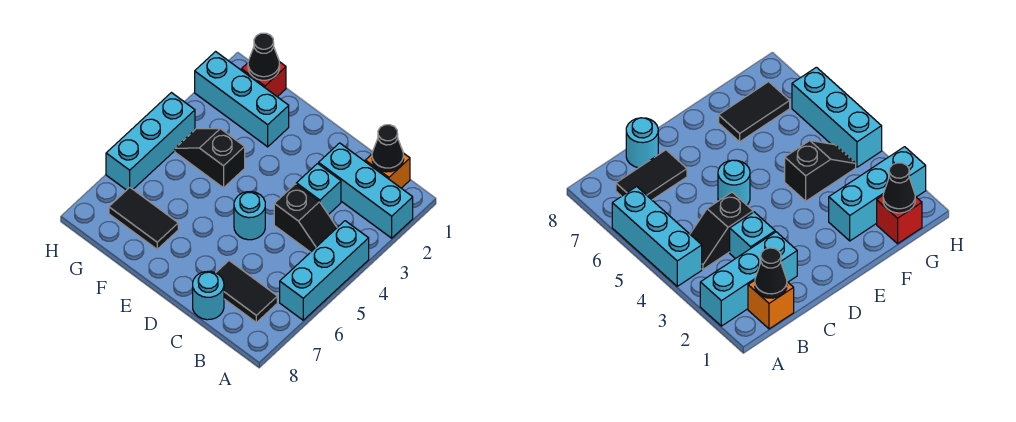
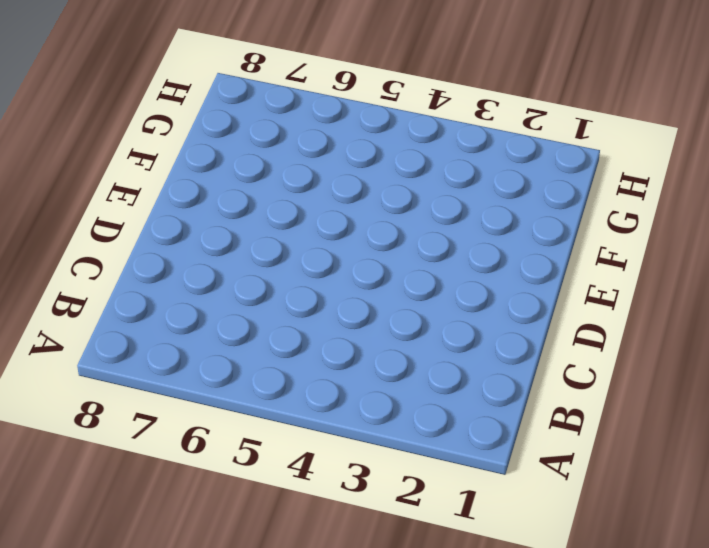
none -> cyan brick A2:C2 level 1
none -> cyan brick A4:A6 level 1
none -> orange brick B1 level 1

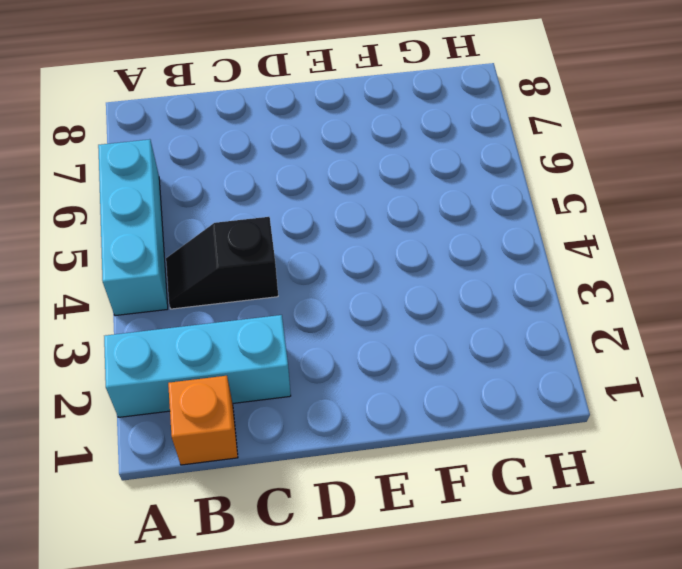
none -> black tile B7:C7 level 1
none -> cyan brick C3 level 1
none -> cyan round brick C8 level 1

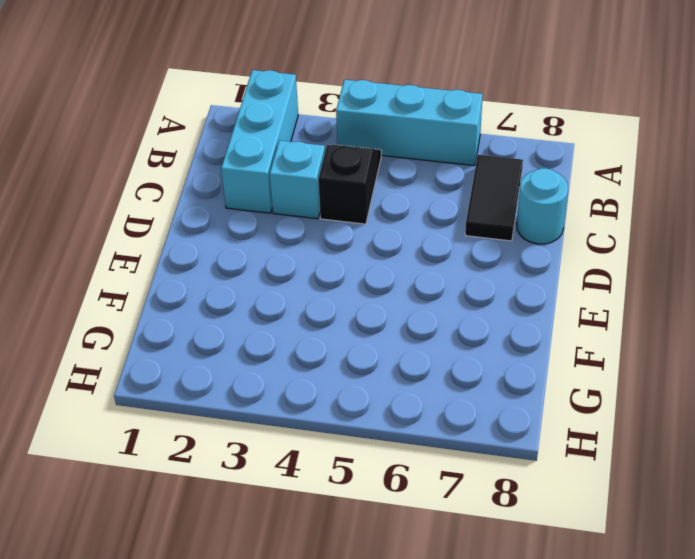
none -> orange brick B1 level 1
none -> cyan round brick D5 level 1
none -> cyan brick F2:H2 level 1

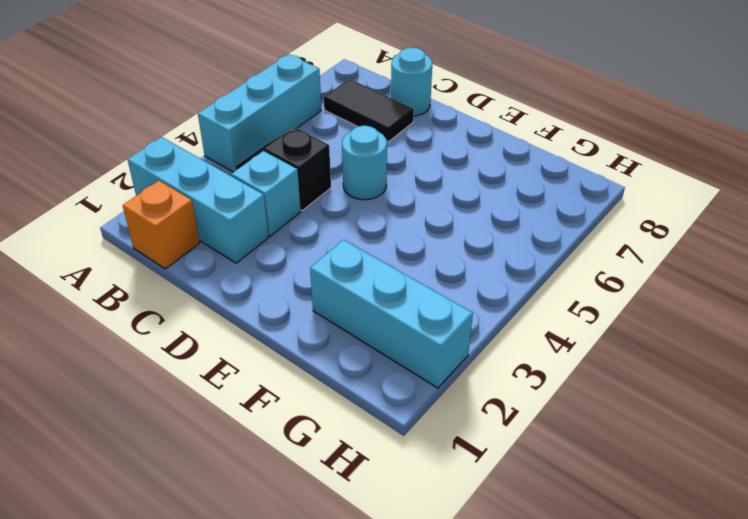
none -> black slope F4:G4 level 1 top F
none -> black tile F7:G7 level 1
none -> red brick G1 level 1

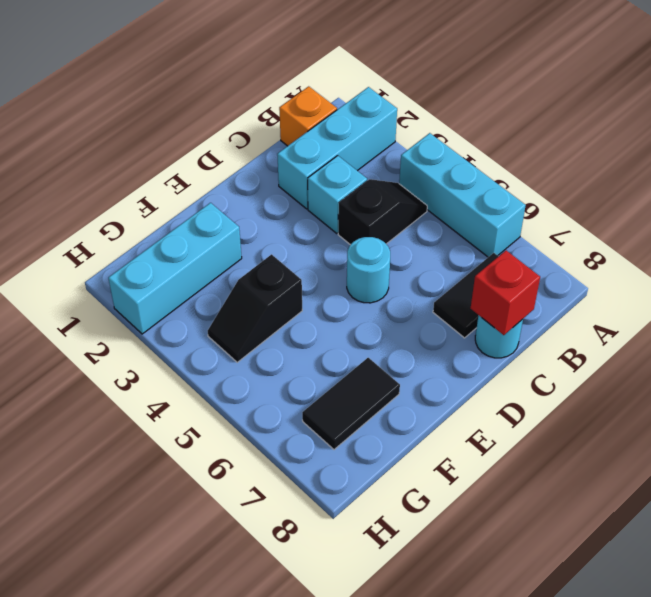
red brick C8 level 2 -> red brick G1 level 1
none -> cyan brick H4:H6 level 1
none -> black cone B1 level 2
none -> black cone G1 level 2

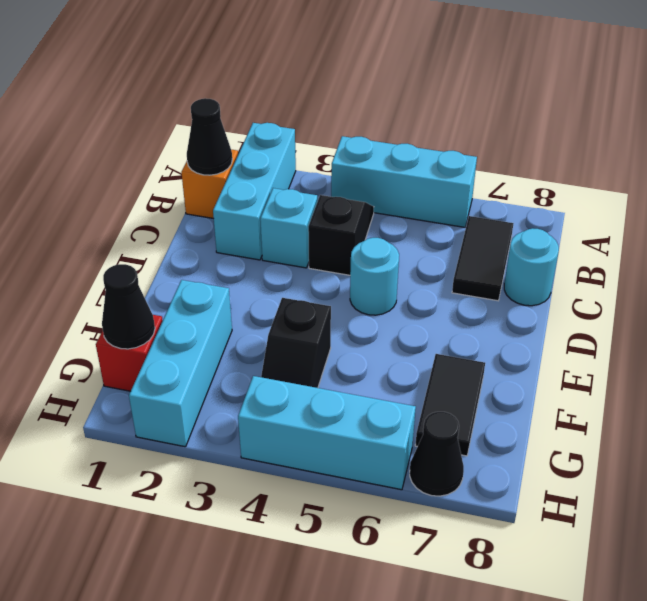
black cone H7 level 1 -> none

